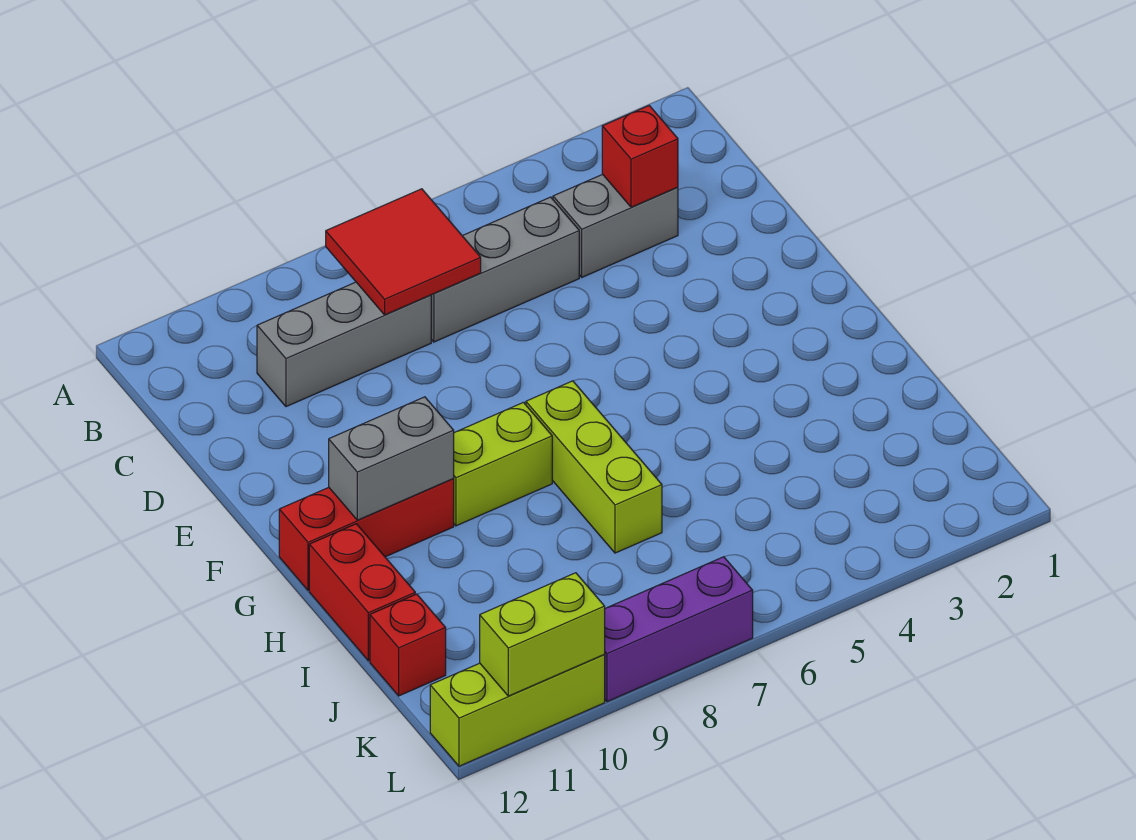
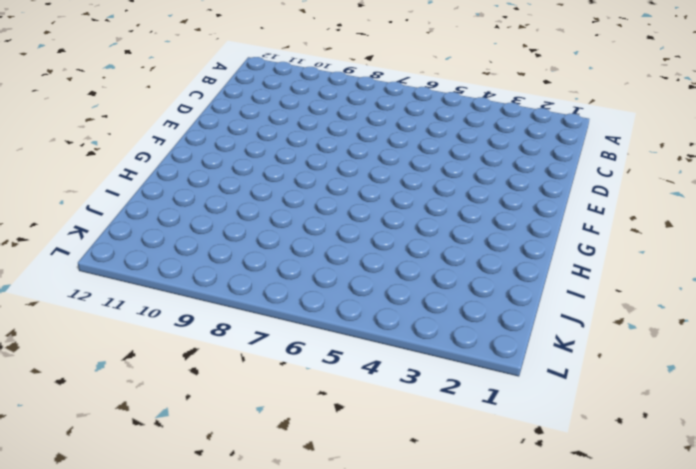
none -> grey brick C3:C4 level 1
none -> grey brick C5:C7 level 1
none -> grey brick C8:C10 level 1

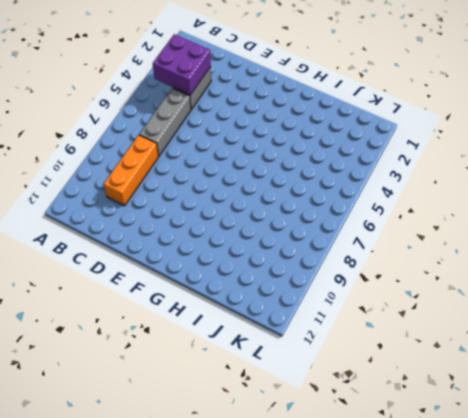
purple brick B3:C4 level 2 -> red brick C3 level 2
orange brick C8:C10 level 1 -> grey brick C8:C10 level 1
none -> lime brick G7:I7 level 1
none -> lime brick G8:G9 level 1
none -> red brick G10:G12 level 1

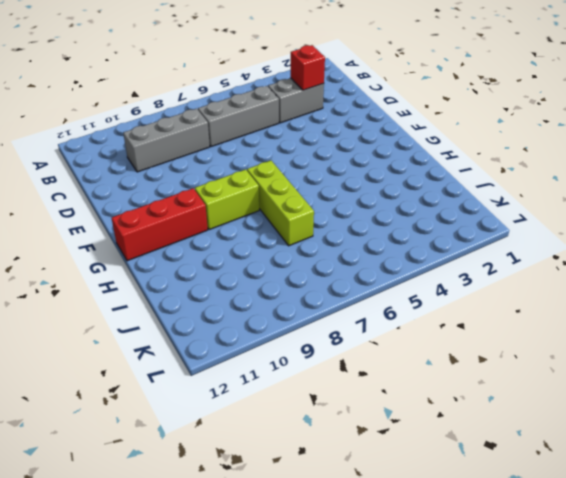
none -> red brick H12:I12 level 1
none -> red brick J12 level 1
none -> purple brick L7:L9 level 1

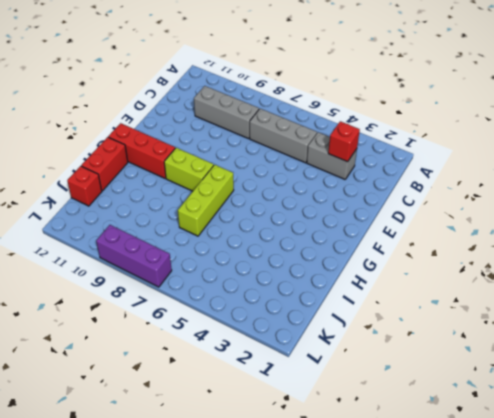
none -> lime brick L10:L12 level 1
none -> red tile B7:C8 level 2
none -> grey brick G10:G11 level 2

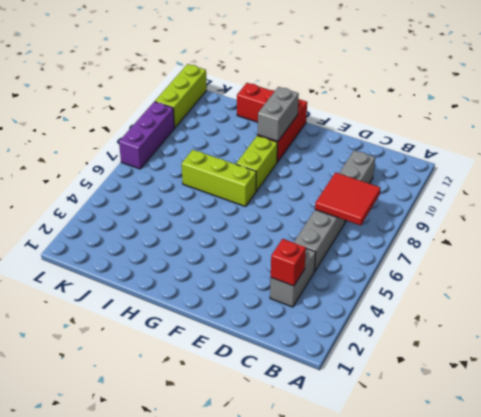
none -> red brick J12 level 1
none -> lime brick L10:L11 level 2

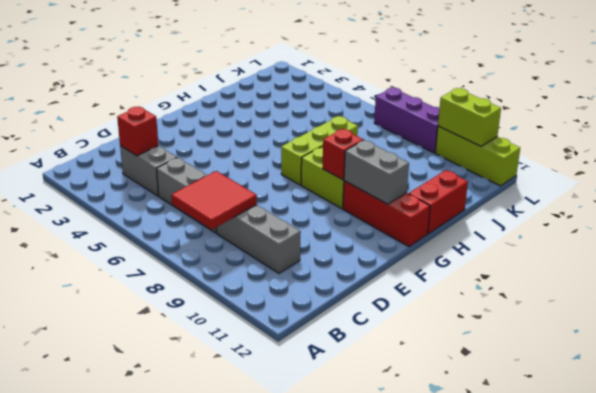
red brick G9 level 2 -> red brick J12 level 1

